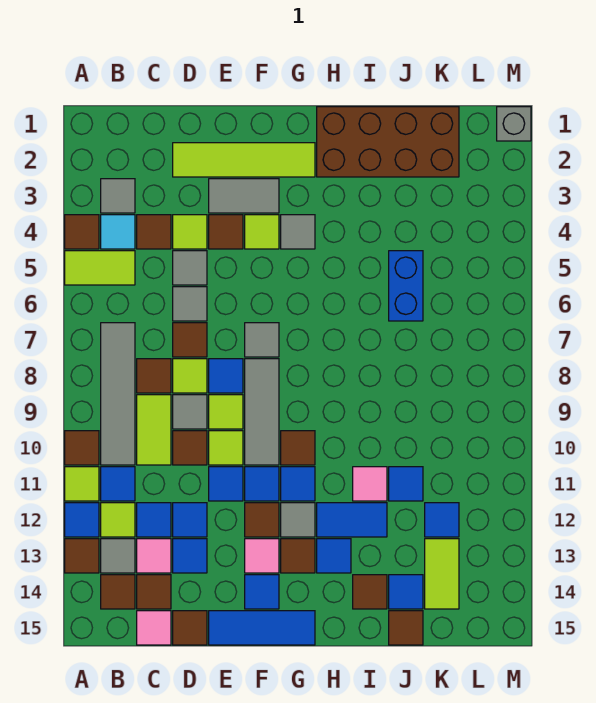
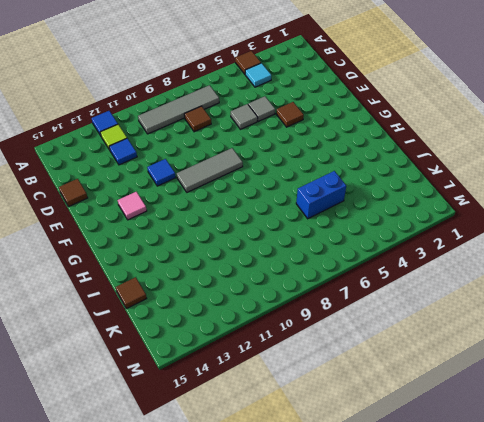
none -> lime tile A5:B5 level 1
none -> brown tile A10 level 1
none -> lime tile A11 level 1
none -> brown tile A13 level 1

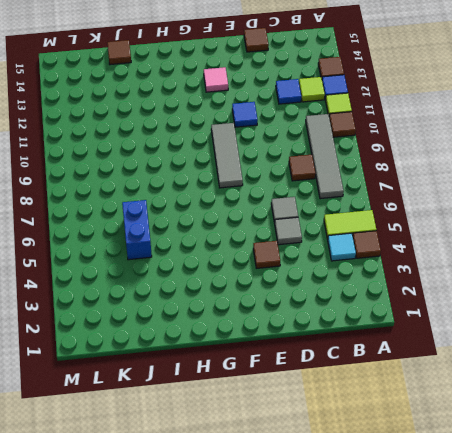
none -> grey tile B3 level 1
none -> blue tile B11 level 1
none -> grey tile B13 level 1
none -> brown tile B14 level 1

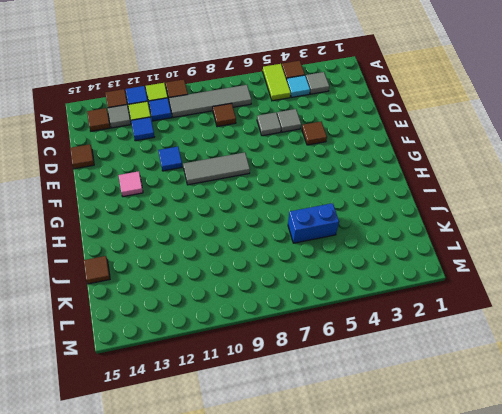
none -> brown tile C4 level 1
none -> lime tile C9:C10 level 1
none -> pink tile C13 level 1
none -> brown tile C14 level 1

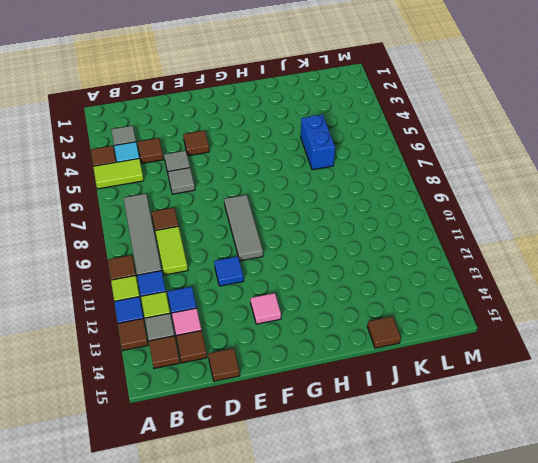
none -> pink tile C15 level 1
none -> lime tile D2:G2 level 1
none -> lime tile D4 level 1
none -> brown tile D7 level 1

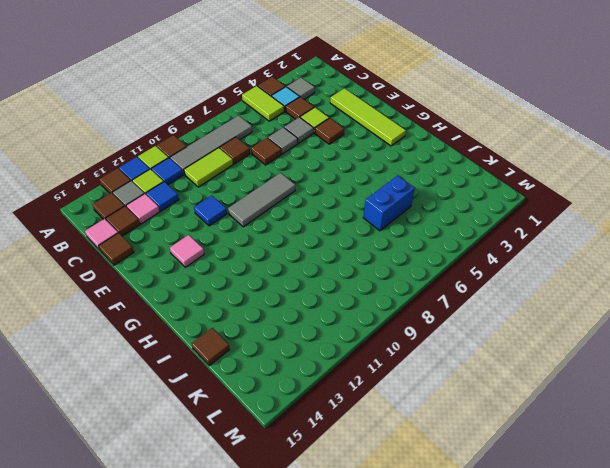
none -> lime tile D8 level 1
none -> grey tile D9 level 1
none -> brown tile D10 level 1
none -> blue tile D12 level 1

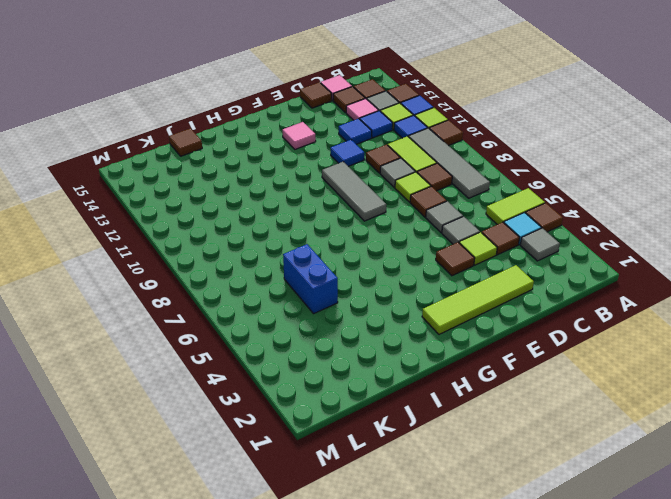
none -> blue tile D13 level 1
none -> grey tile E3:F3 level 1
none -> blue tile E8 level 1
none -> lime tile E9 level 1

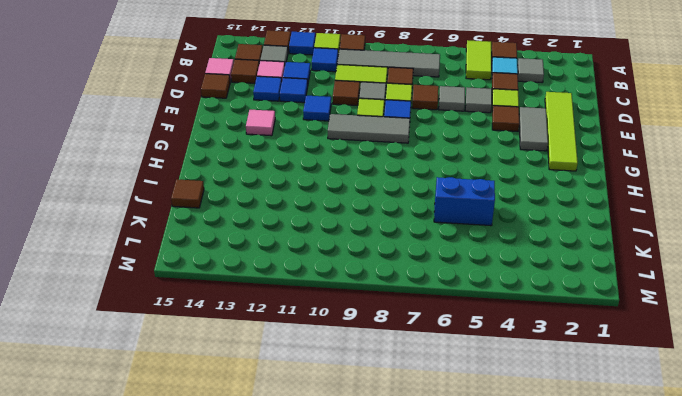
none -> lime tile B12 level 1
none -> lime tile E10 level 1
none -> blue tile E15:G15 level 1
none -> lime tile F4 level 1

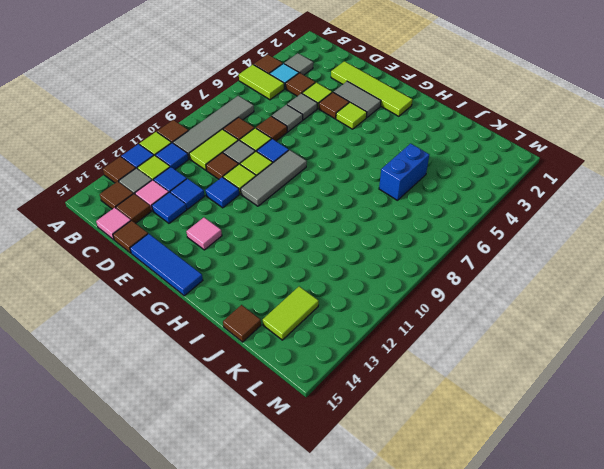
none -> grey tile F7 level 1
none -> blue tile F11 level 1
none -> brown tile F12 level 1
none -> blue tile F14 level 1

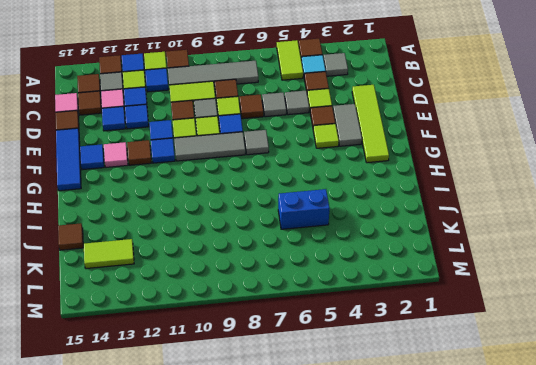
none -> grey tile G4 level 1
none -> brown tile G10 level 1
none -> blue tile G11 level 1
none -> grey tile G12 level 1

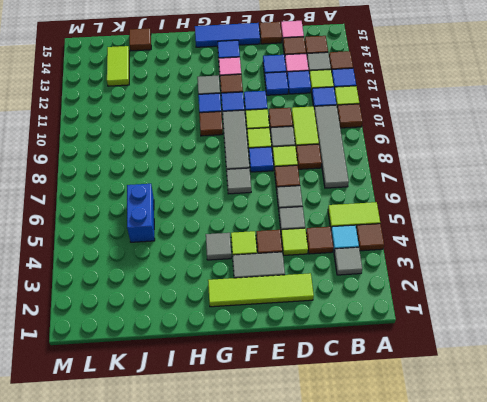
none -> brown tile G13 level 1
none -> brown brick H1:K2 level 1
none -> blue tile H12:I12 level 1
none -> blue tile H13 level 1

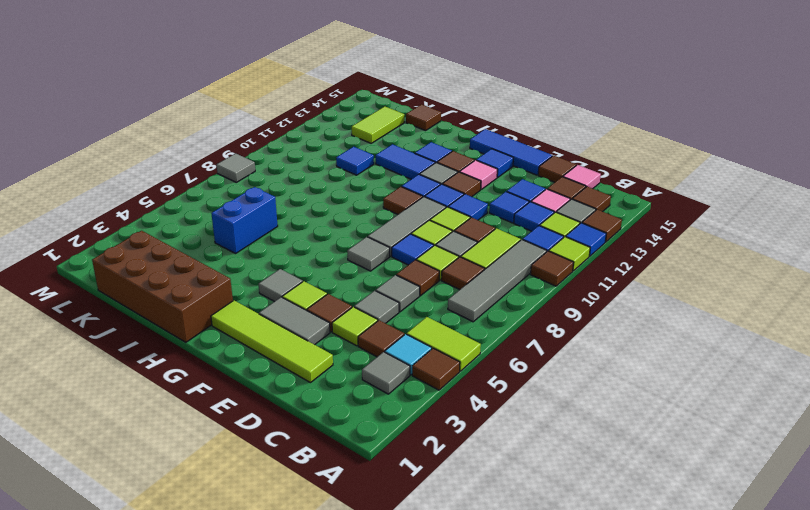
grey tile M8 level 1 -> none
none -> pink tile I11 level 1
none -> brown tile I14 level 1
none -> blue tile J14 level 1
none -> blue tile K12 level 1

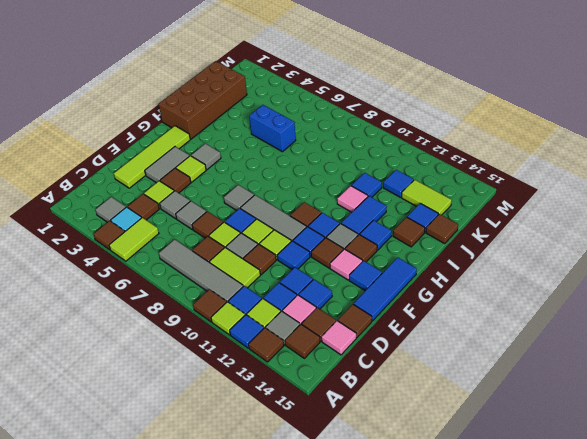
none -> grey brick M1 level 1

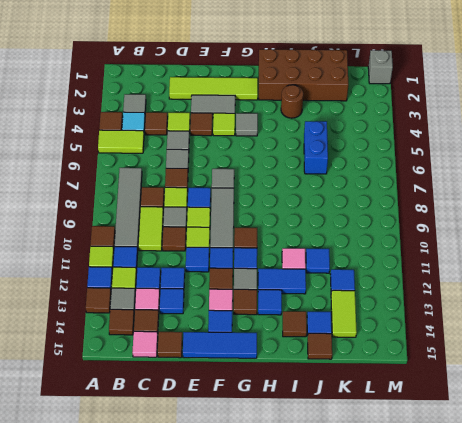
brown round brick I3 level 1 -> none

